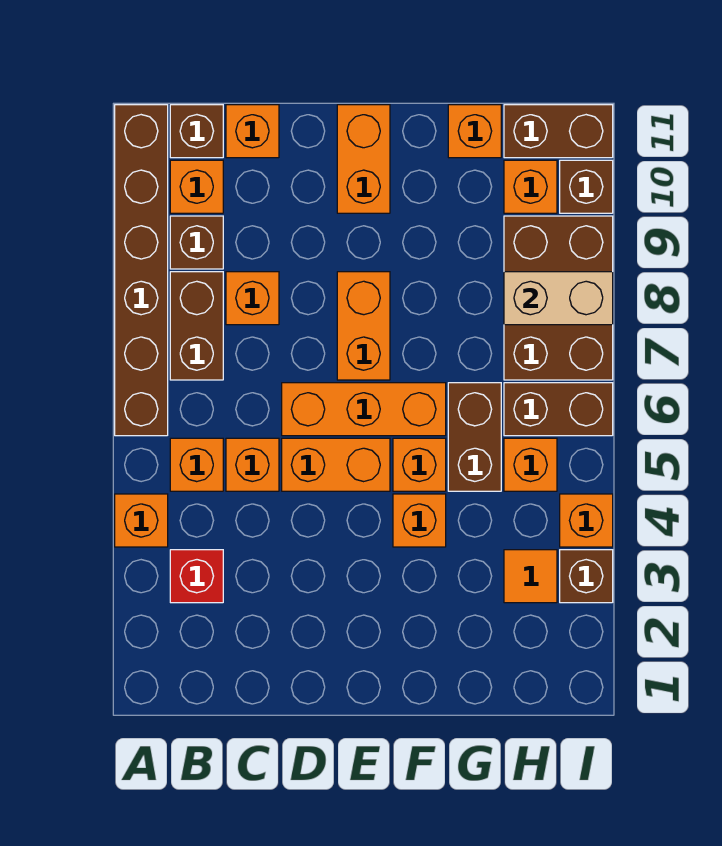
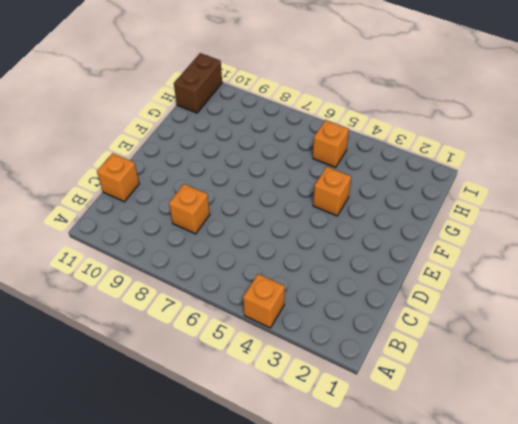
none -> brown brick A6:A11 level 1
none -> red brick B3 level 1
none -> orange brick B5 level 1

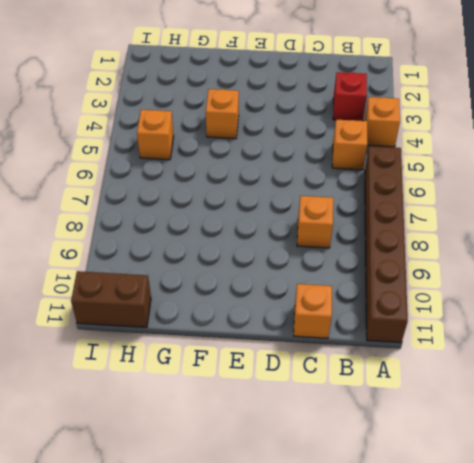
none -> brown brick B7:B8 level 1
none -> brown brick B9 level 1
none -> orange brick B10 level 1

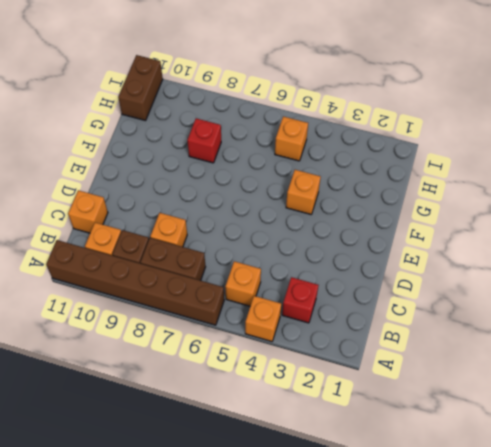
red brick G8 level 1 -> none
none -> brown brick B11 level 1
none -> orange brick C5 level 1
none -> orange brick D5:E5 level 1

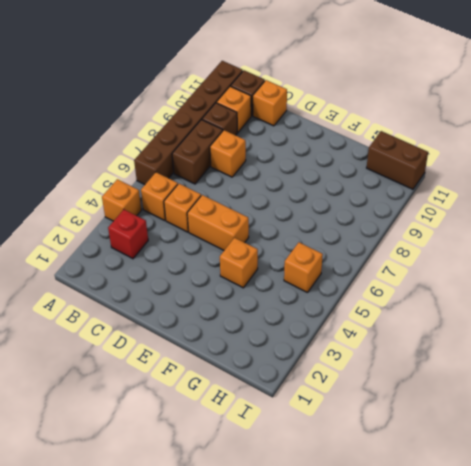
none -> orange brick D6:F6 level 1
none -> orange brick E7:E8 level 1
none -> orange brick E10:E11 level 1

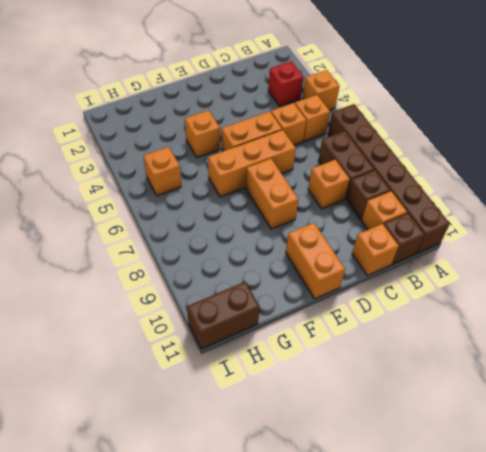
none -> orange brick F5 level 1
none -> brown brick G5:G6 level 1
none -> orange brick G11 level 1

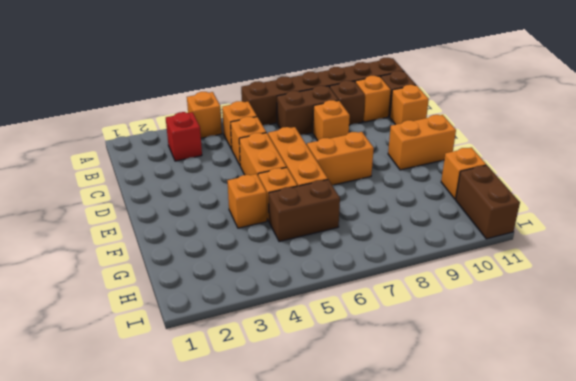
none -> orange tile H3 level 1
none -> orange brick H5 level 1
none -> brown brick H6:I6 level 1

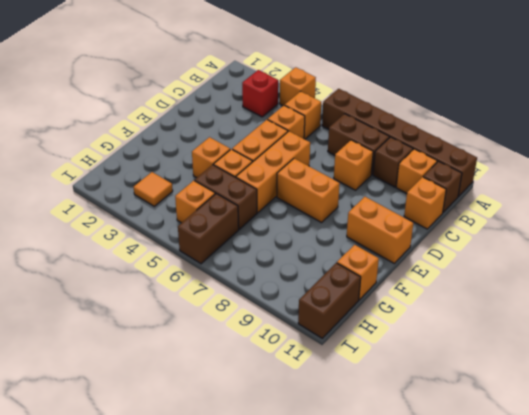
none -> brown brick H7:I9 level 1
none -> orange brick H10 level 1
none -> brown brick I3 level 1

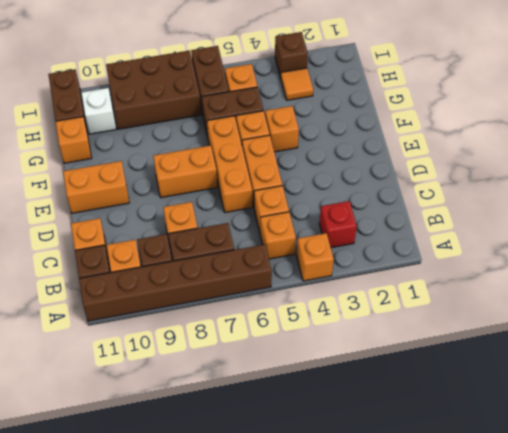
white brick H10 level 1 -> orange brick H10 level 1
none -> orange brick I4 level 1
none -> brown brick I10 level 1
none -> tan brick H8:I8 level 2

